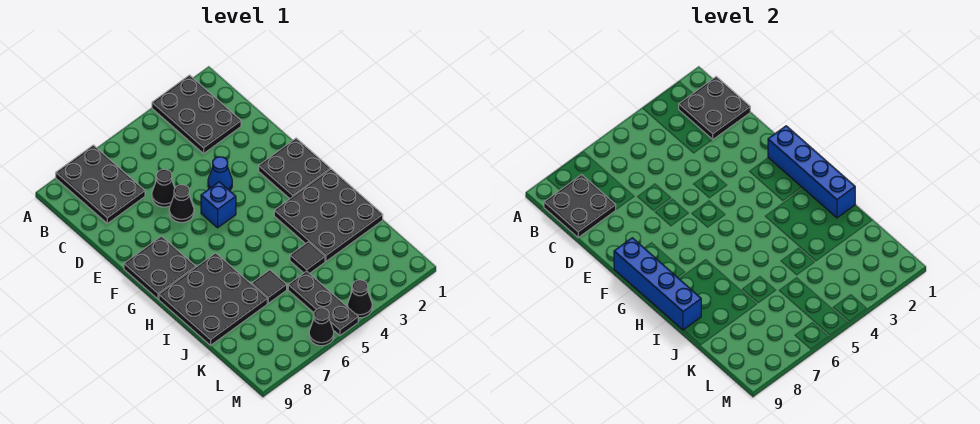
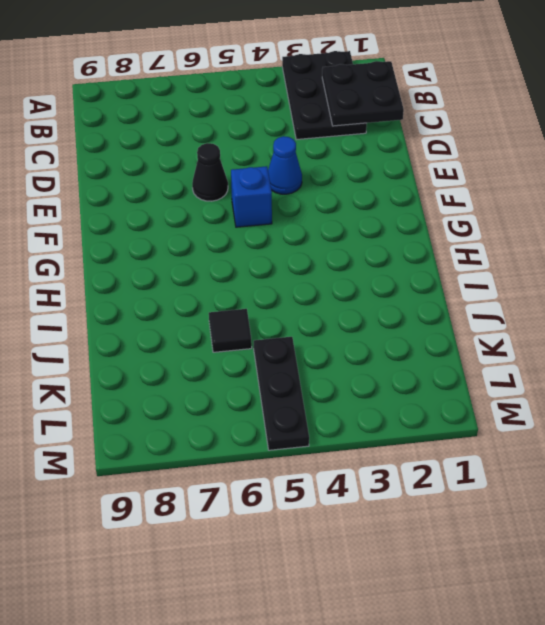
none -> black plate A7:C8 level 1
none -> black cone D6 level 1
none -> black plate F1:G2 level 1

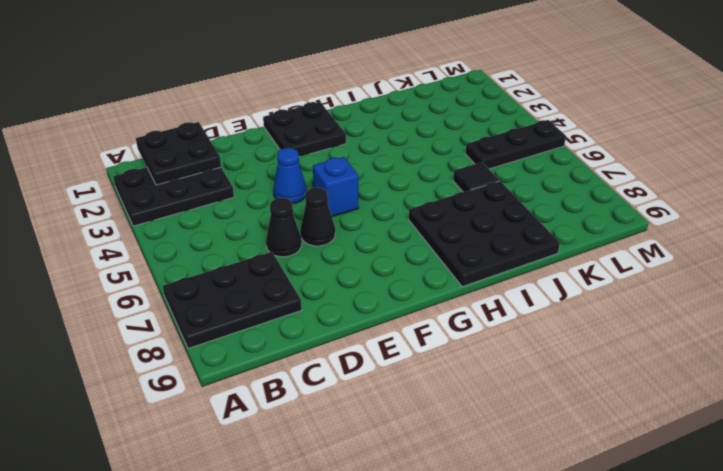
none -> black plate F8:G9 level 1
none -> black plate H1:J3 level 1
none -> black tile J4 level 1

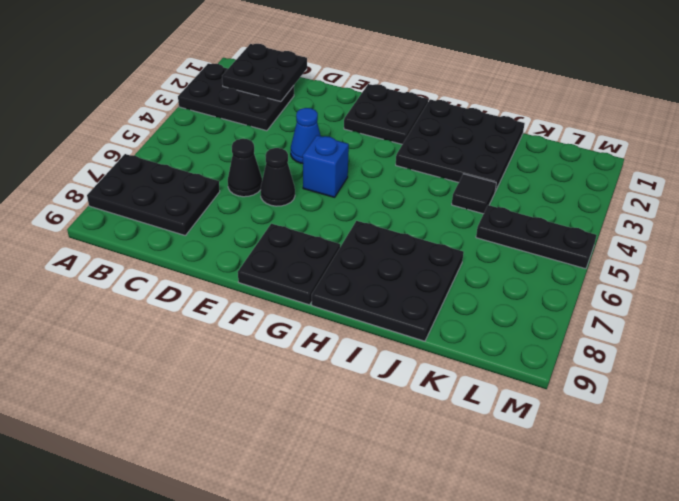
none -> black tile J6 level 1
none -> black cone M4 level 1
none -> black cone M6 level 1

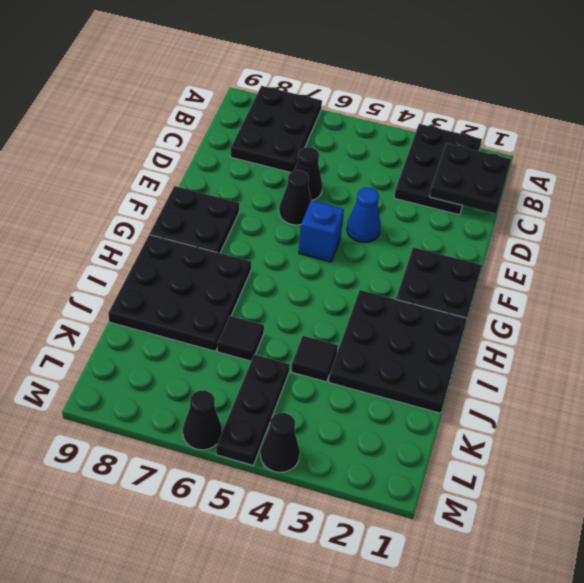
none -> black plate B8:C9 level 2
none -> blue brick F1:I1 level 2
none -> blue brick F9:I9 level 2

